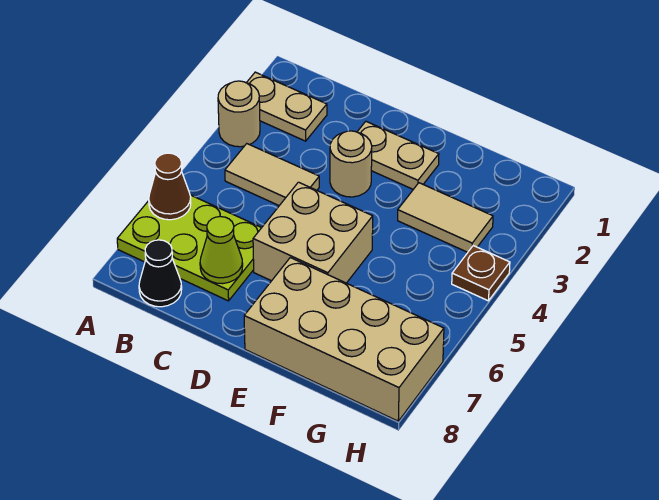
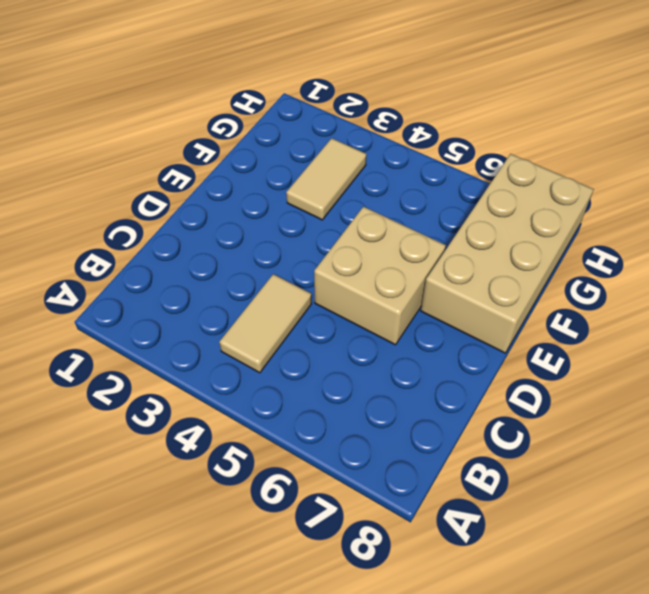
none -> tan plate A2:B2 level 1
none -> tan round brick A3 level 1
none -> lime plate A6:C7 level 1

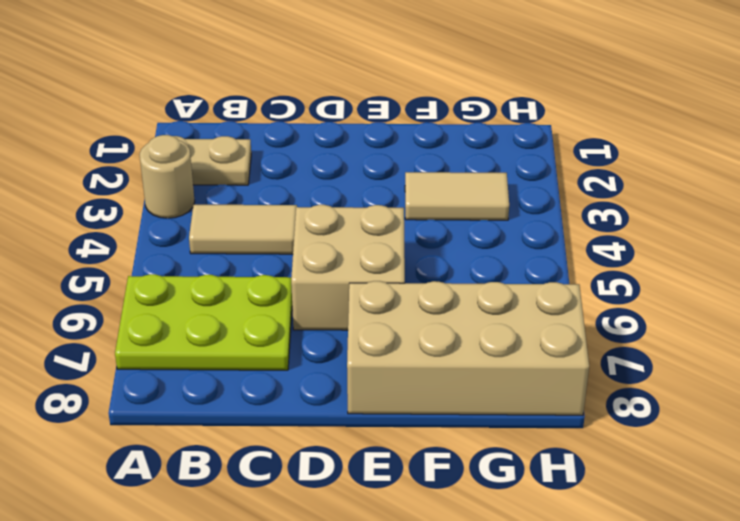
none -> black cone B8 level 1
none -> tan plate D2:E2 level 1
none -> tan round brick D3 level 1

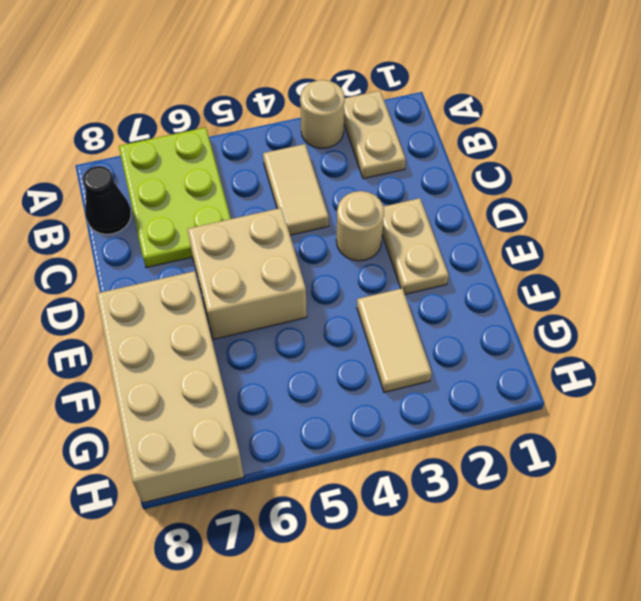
none -> brown plate H4 level 1
none -> brown cone A6 level 2
none -> lime cone C7 level 2

